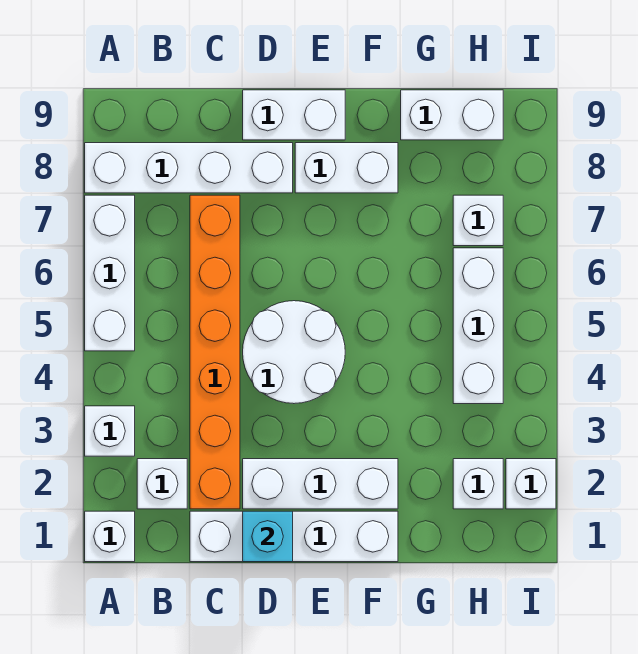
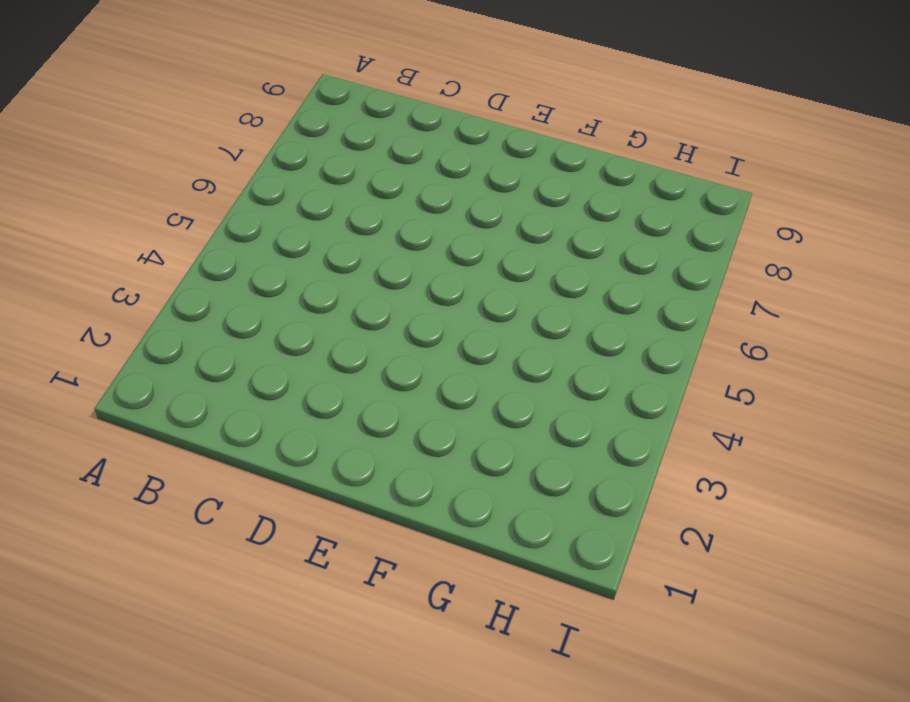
none -> white brick A1 level 1
none -> white brick A3 level 1
none -> white brick A5:A7 level 1

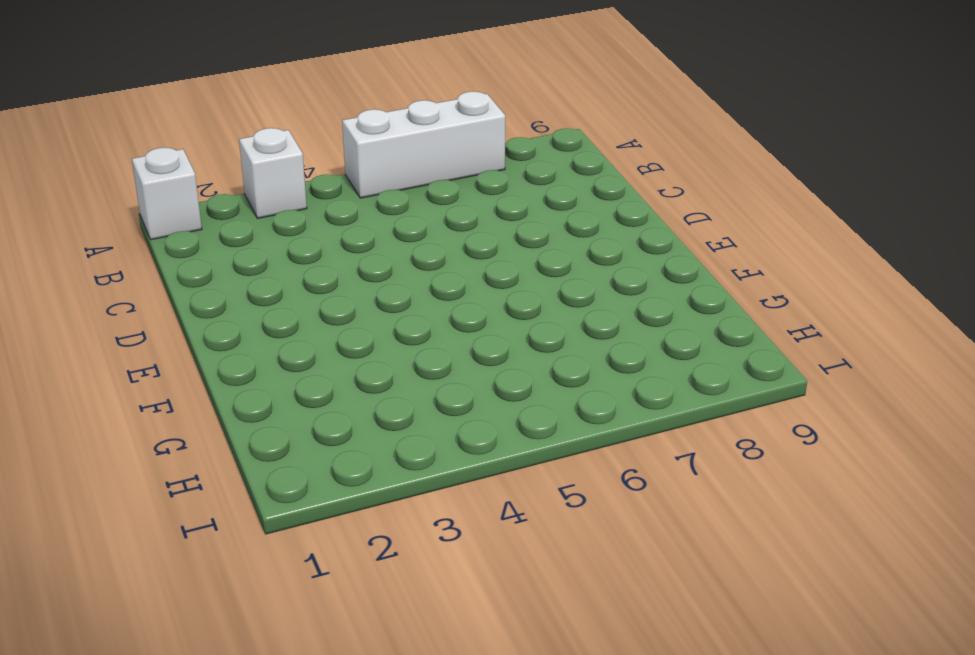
none -> white brick A8:D8 level 1
none -> white brick B2 level 1
none -> white brick C1:F1 level 1

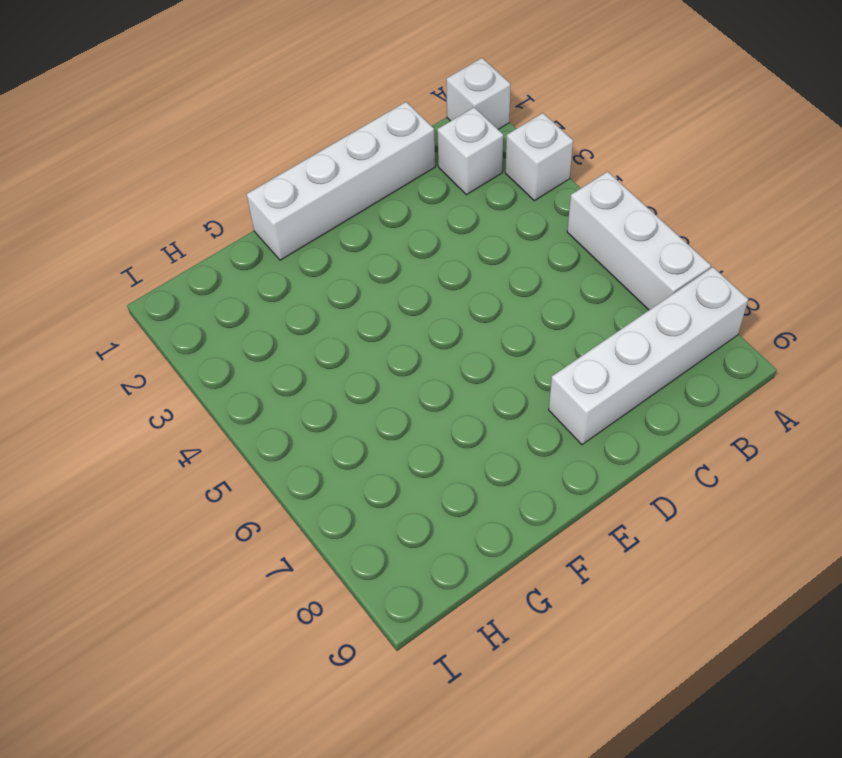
none -> orange brick C2:C7 level 1
none -> white brick D2:F2 level 1
none -> white round brick D4:E5 level 1

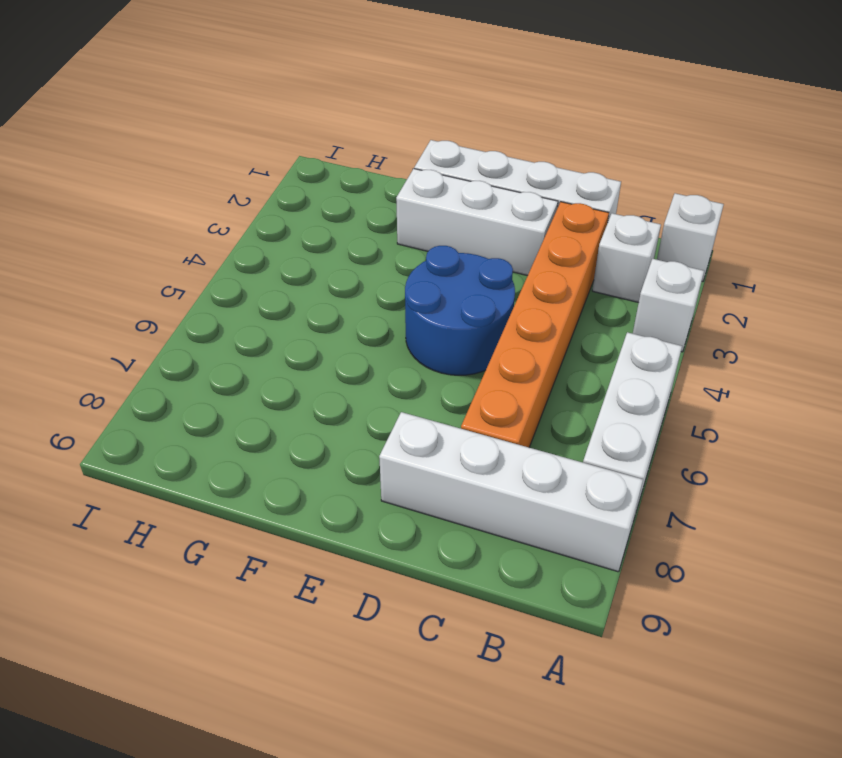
blue round brick D4:E5 level 1 -> white round brick D4:E5 level 1
none -> white brick D9:E9 level 1
none -> white brick E8:F8 level 1
none -> white brick G9:H9 level 1

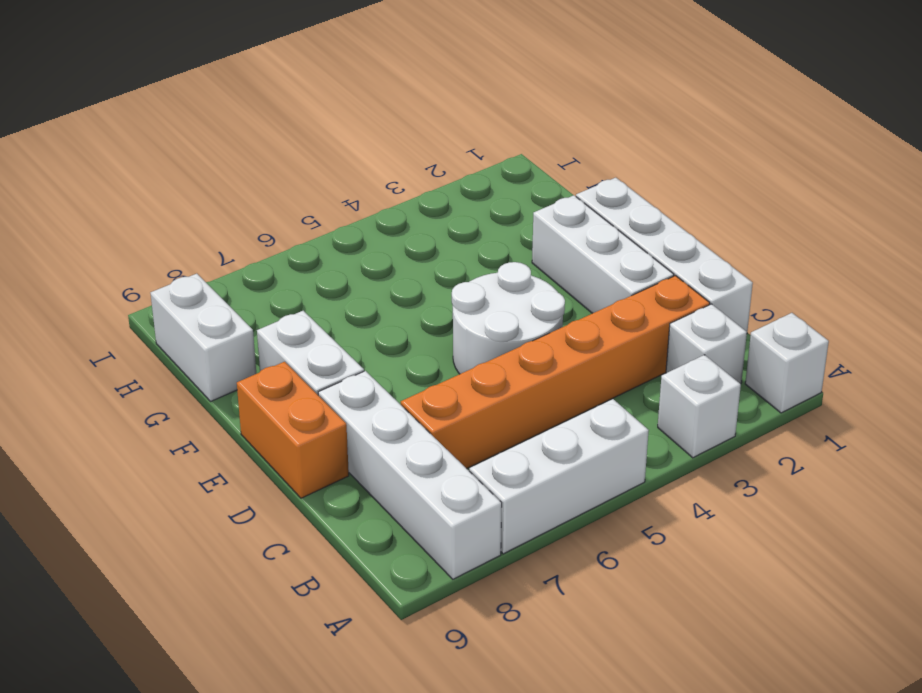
orange brick D9:E9 level 1 -> white brick D9:E9 level 1
none -> white brick H2 level 1
none -> white brick H4:H6 level 1
none -> white brick H7 level 1

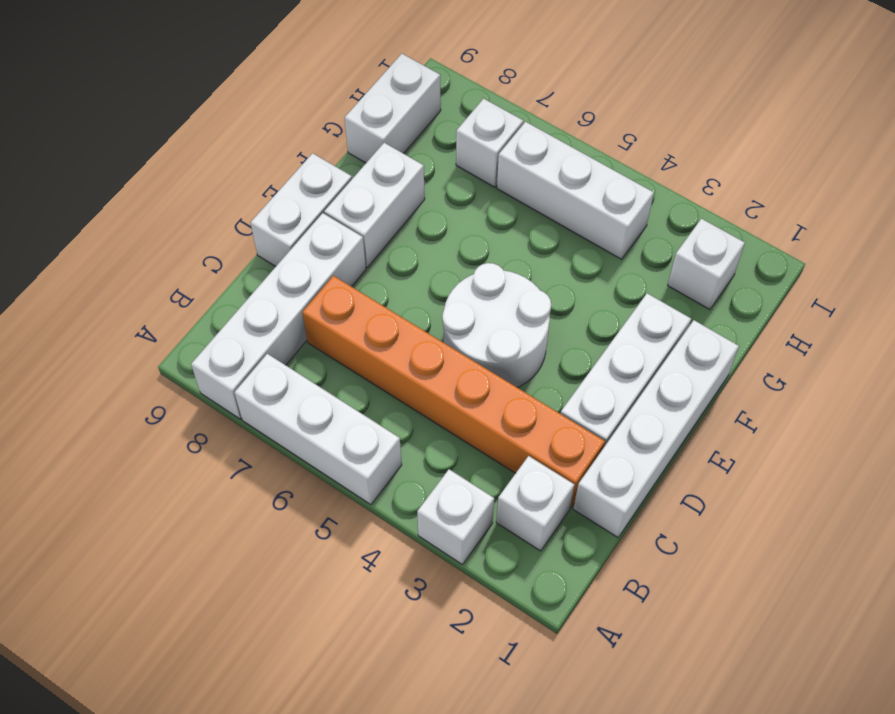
none -> white brick A1 level 1
none -> white brick I2 level 1
none -> cyan brick D1 level 2

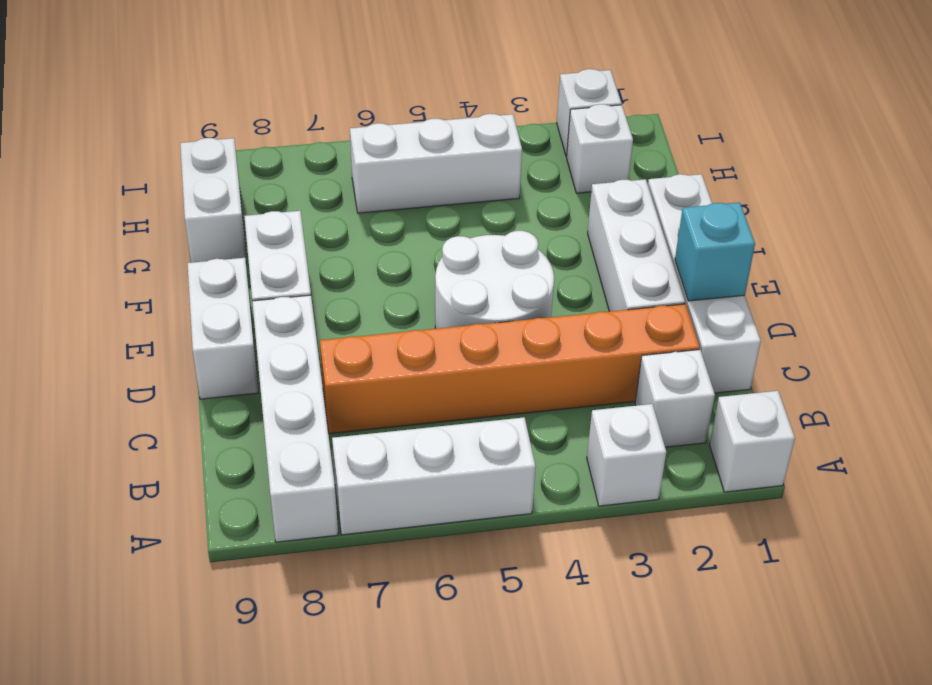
none -> white brick H7 level 1

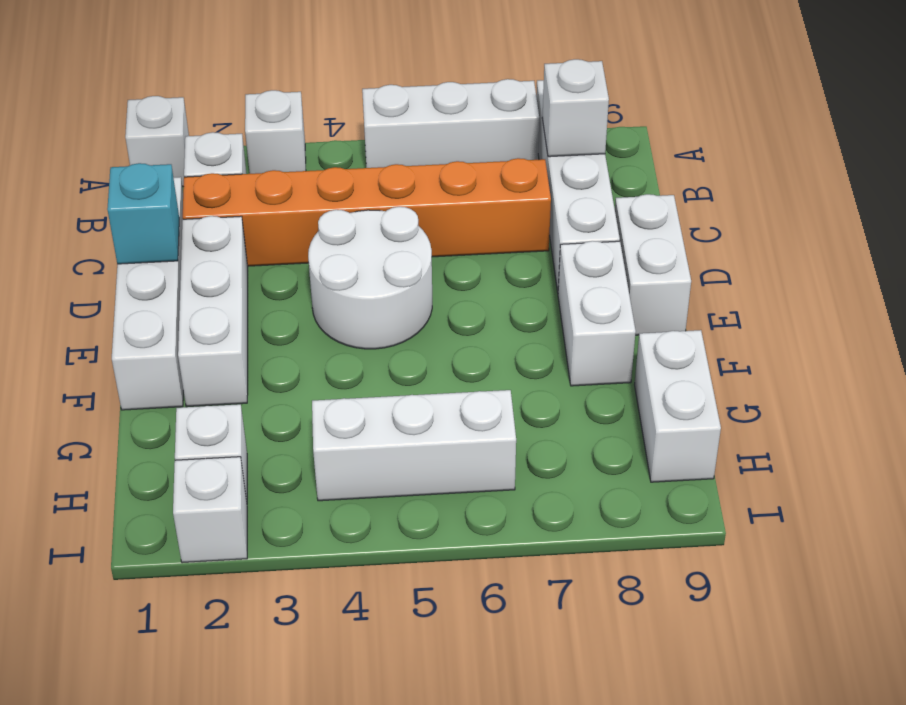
white brick B8 level 2 -> white brick H7 level 1

